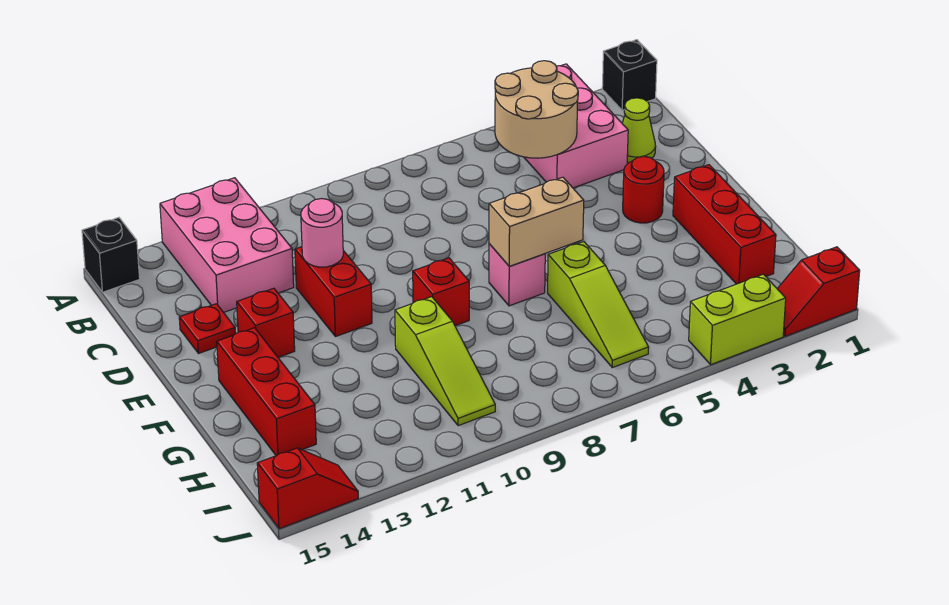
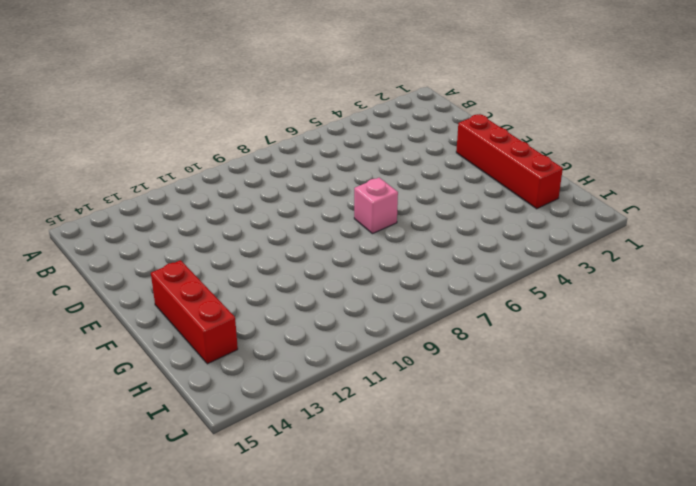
red brick E2:H2 level 1 -> red brick F2:H2 level 1
none -> black brick A1 level 1
none -> pink brick A3:C4 level 1
none -> pink brick A12:C13 level 1

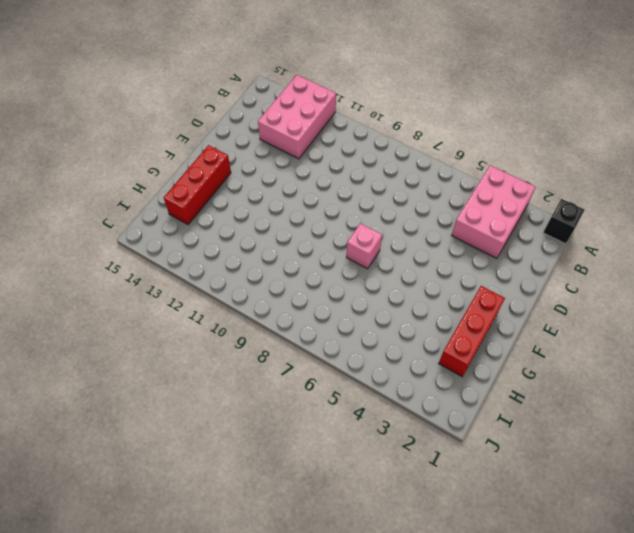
none -> black brick A15 level 1
none -> lime cone C2 level 1
none -> red brick D11:E11 level 1

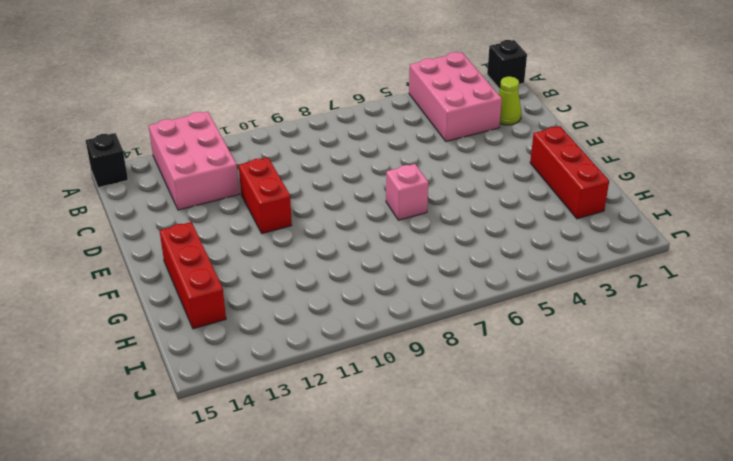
none -> red plate D14 level 1
none -> red round brick E3 level 1
none -> red brick E13 level 1

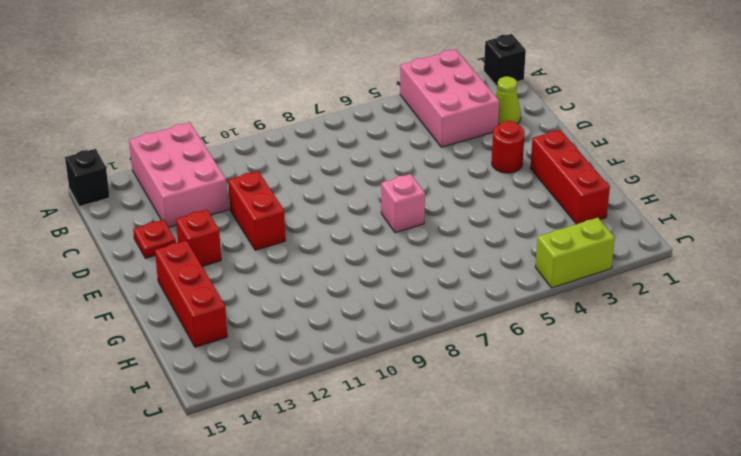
none -> red brick F9 level 1
none -> lime slope G6:I6 level 1 top G
none -> lime slope G10:I10 level 1 top G

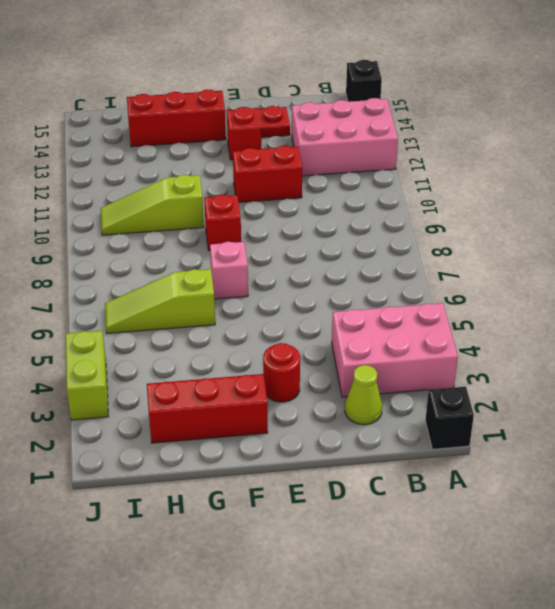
none -> red slope J1:J2 level 1 top 1
none -> red slope J14:J15 level 1 top 15
none -> tan round brick B4:C5 level 2

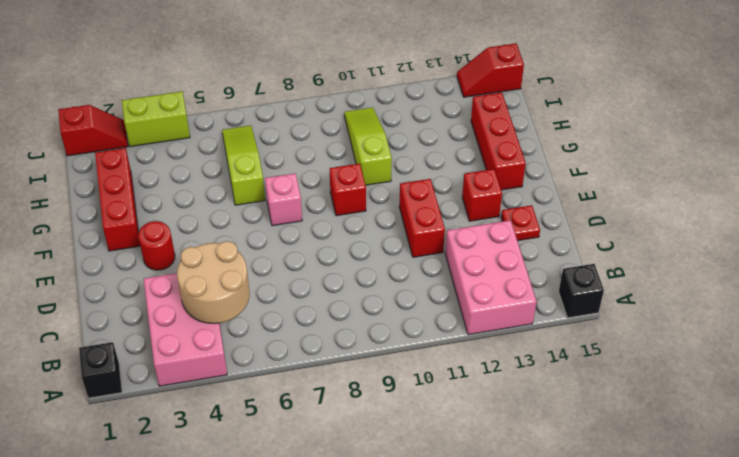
none -> lime cone C2 level 1
none -> pink round brick D11 level 2
none -> tan brick F6:F7 level 2

